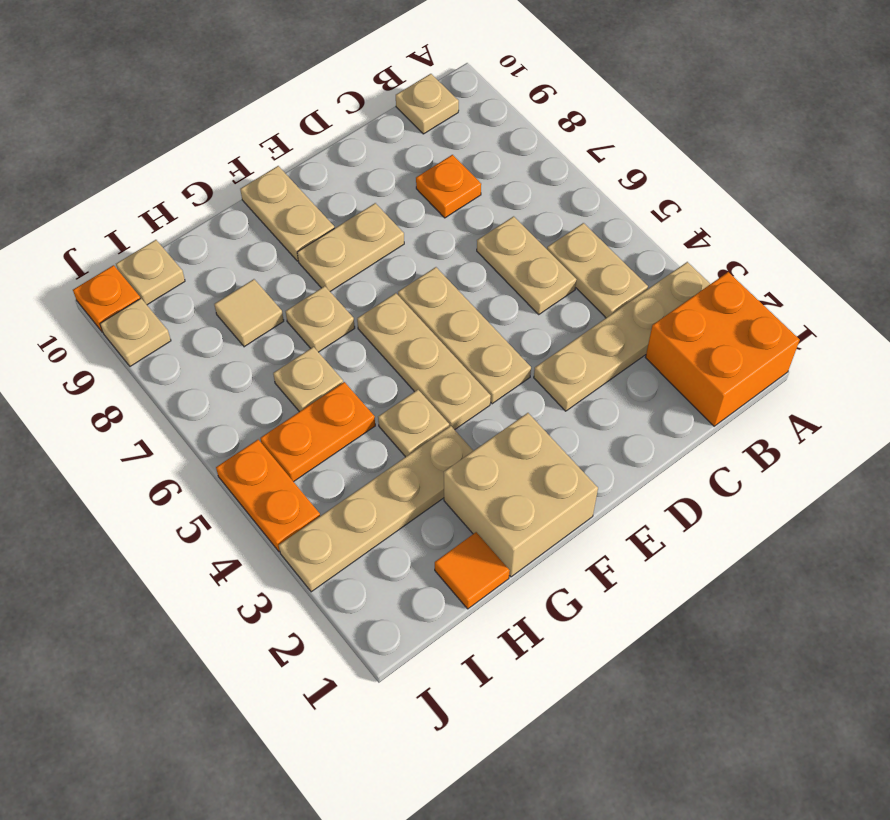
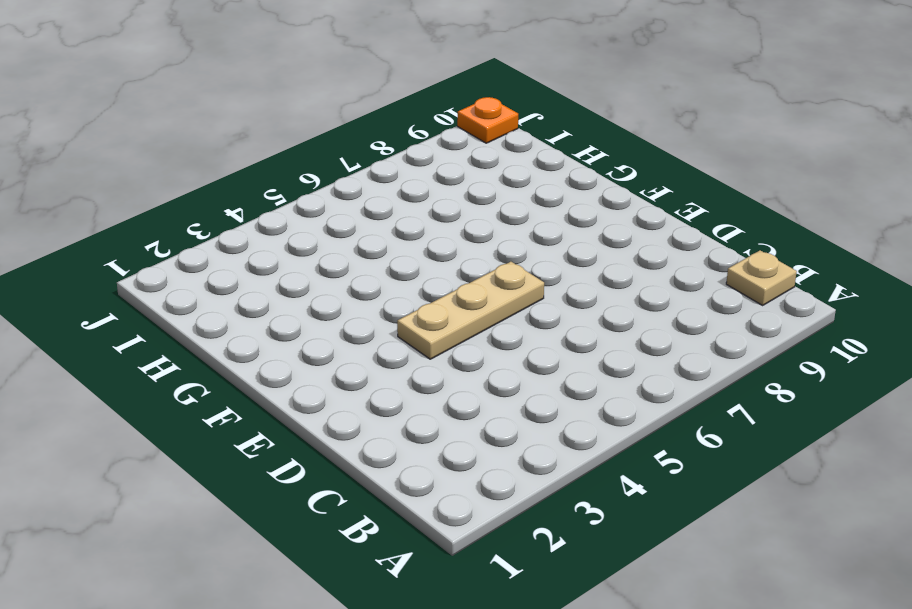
none -> orange brick A1:B2 level 1
none -> tan plate A3:D3 level 1
none -> tan plate B4:B5 level 1

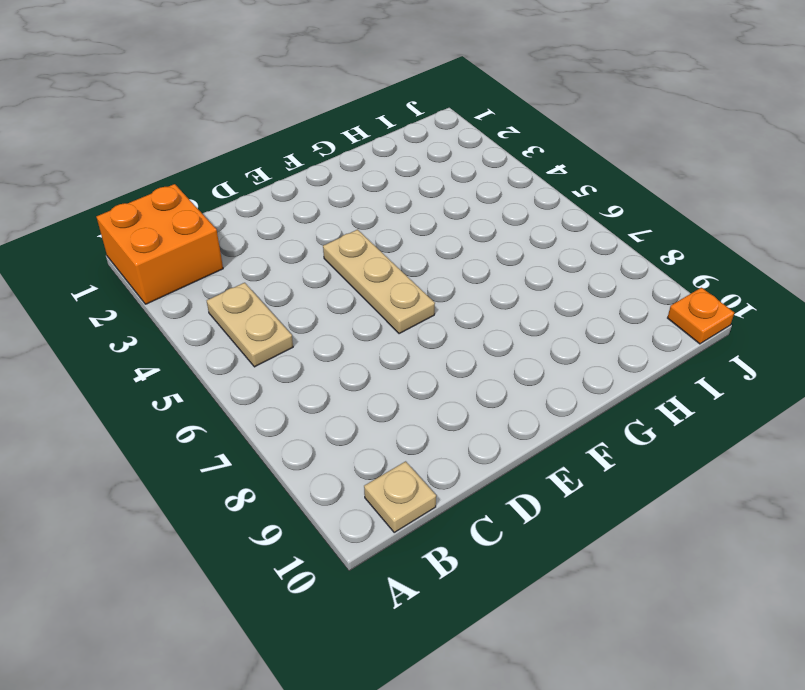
none -> tan plate A3:D3 level 1
none -> tan plate C5:C6 level 1
none -> orange plate C8 level 1

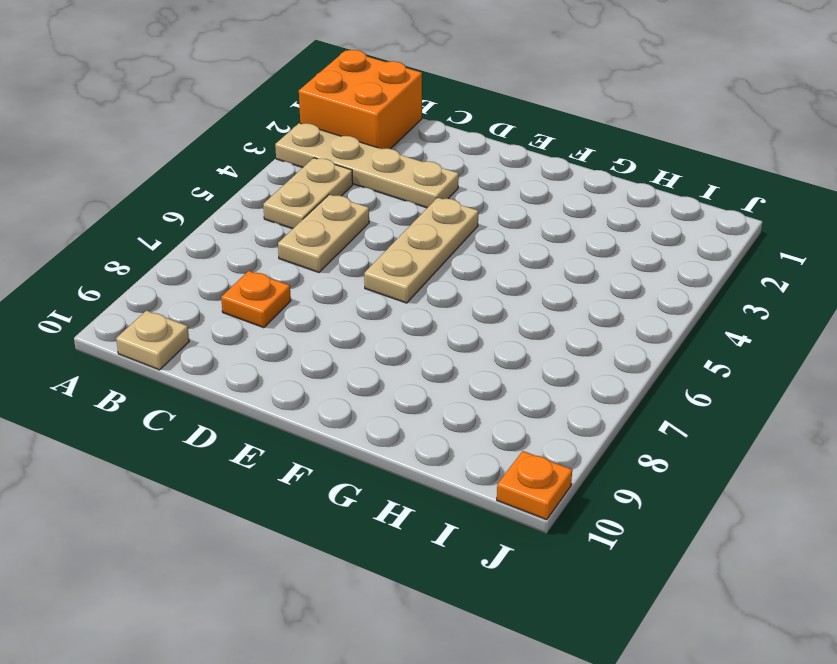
none -> tan plate E8:F8 level 1
none -> tan brick F1:G2 level 1
none -> tan plate F4:F6 level 1

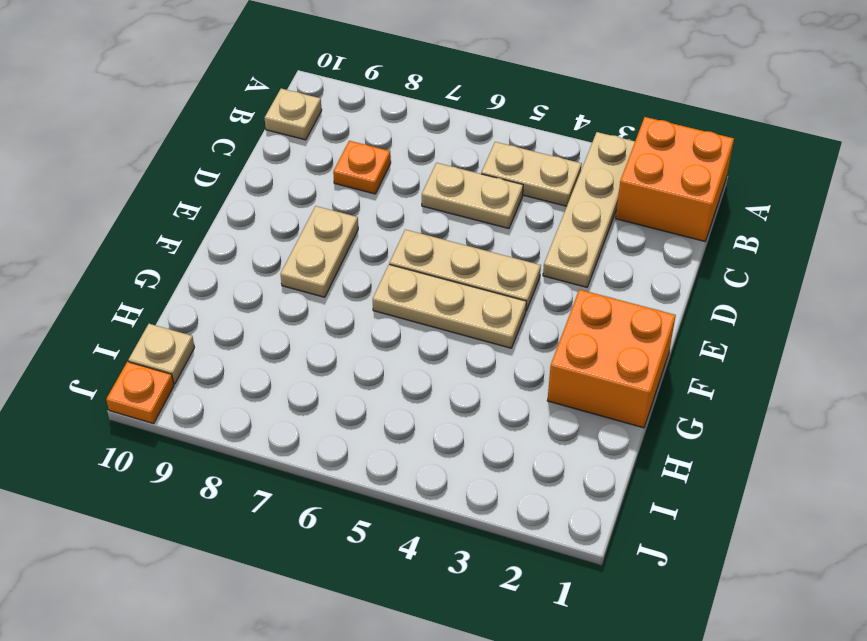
orange brick F1:G2 level 1 -> tan brick F1:G2 level 1
none -> tan plate F9:F10 level 1
none -> tan plate G3:J3 level 1
none -> tan plate G4 level 1

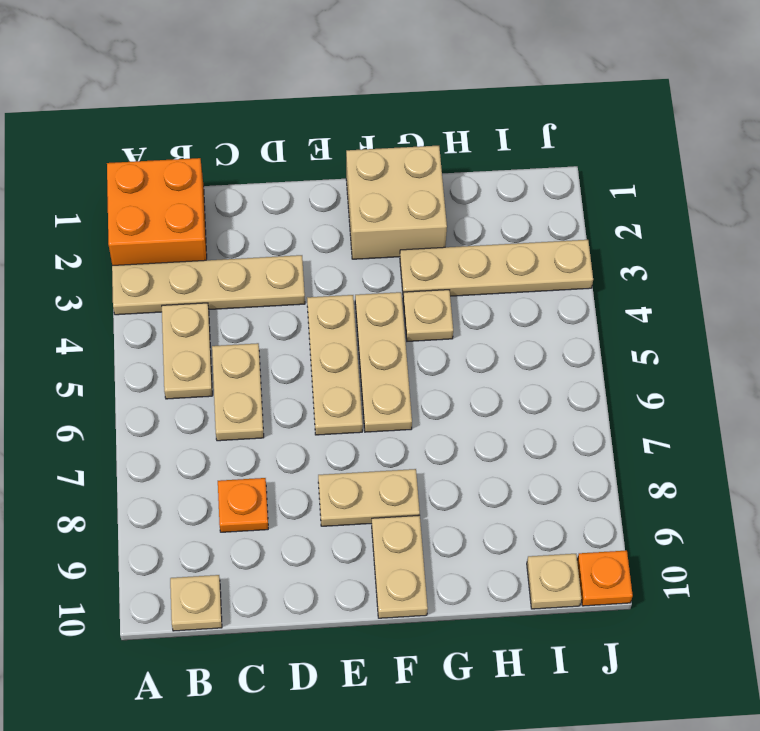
none -> tan plate G7 level 1
none -> orange tile H1 level 1
none -> orange plate H5:I5 level 1

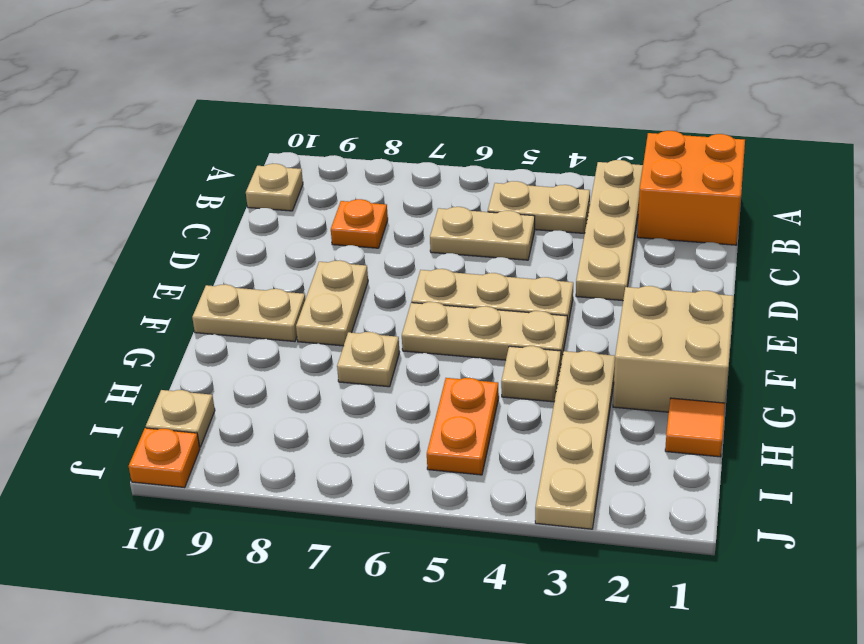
none -> tan plate H6 level 1
none -> tan tile H8 level 1
none -> orange plate J4:J5 level 1

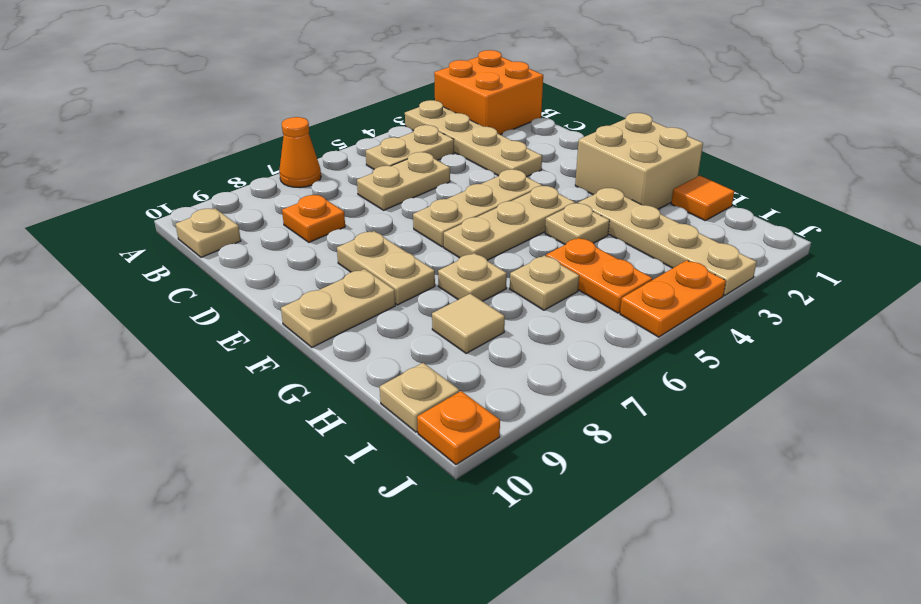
orange cone A7 level 1 -> none
none -> tan plate J9 level 1

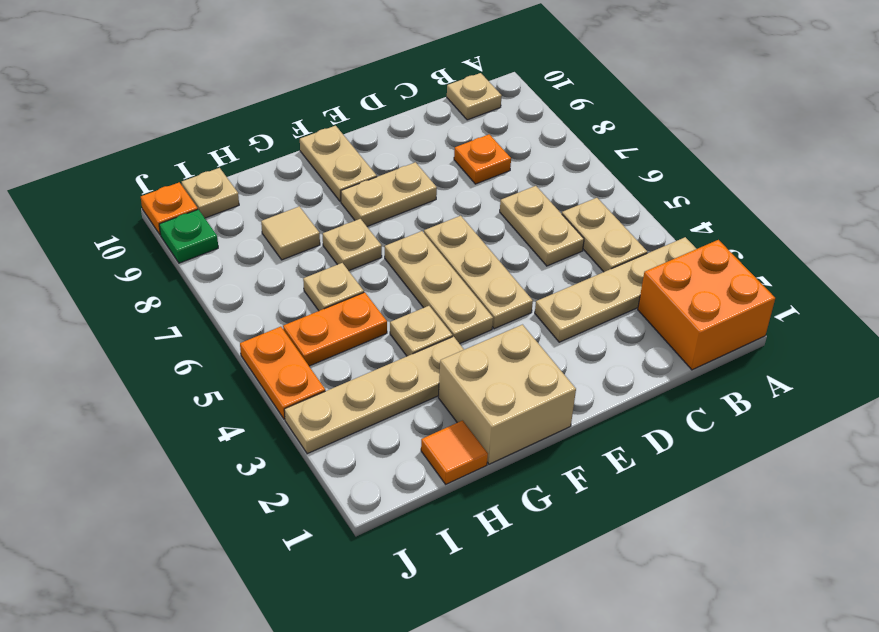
green plate J9 level 1 -> tan plate J9 level 1

